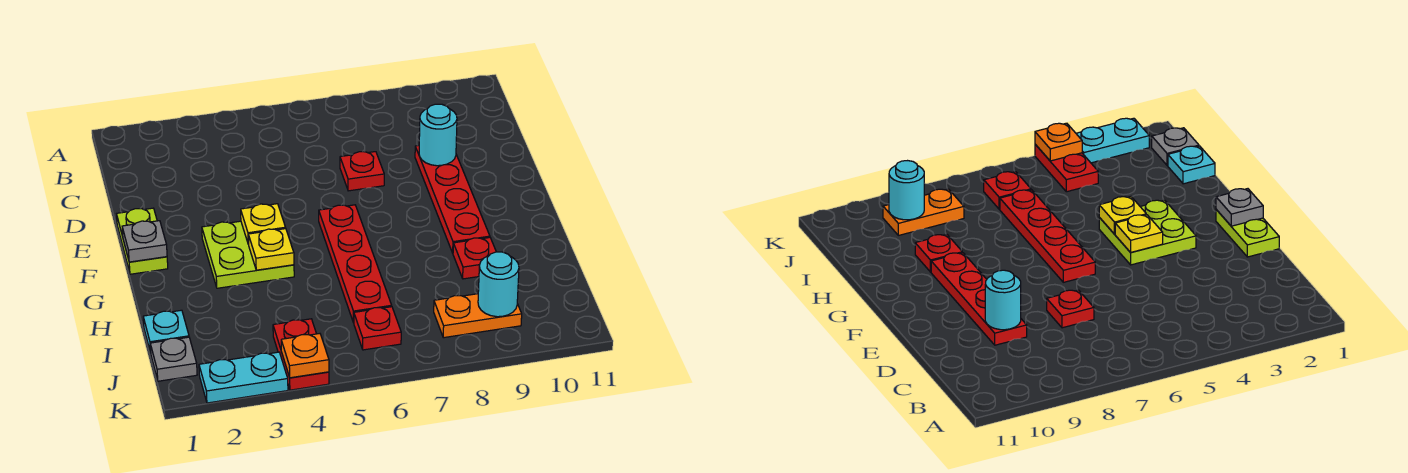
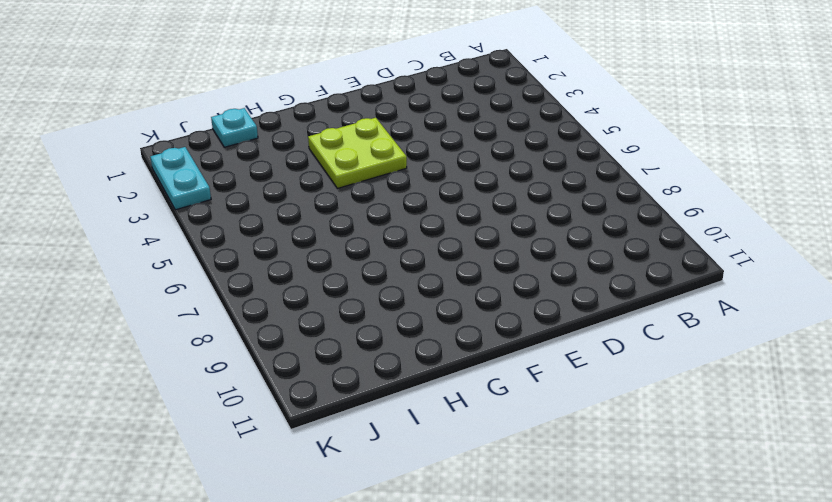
none -> red plate D7 level 1
none -> red plate D9:G9 level 1
none -> lime plate E1:F1 level 1

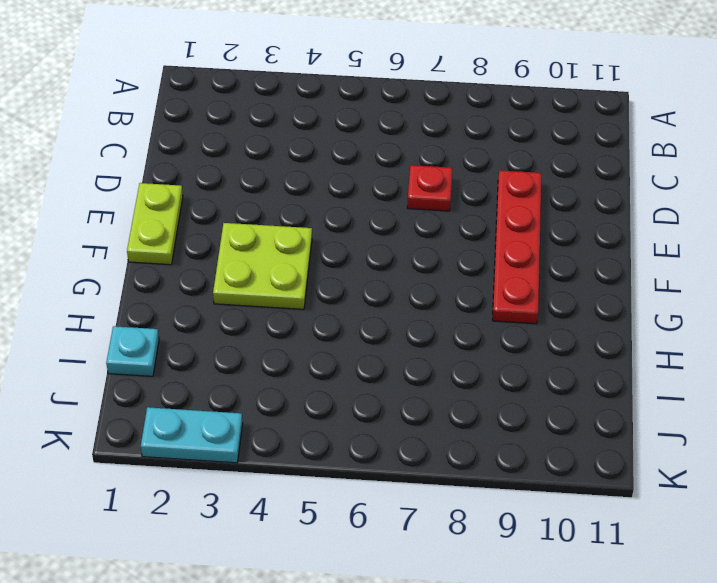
none -> red plate F6:I6 level 1
none -> red plate H9 level 1
none -> grey plate J1 level 1

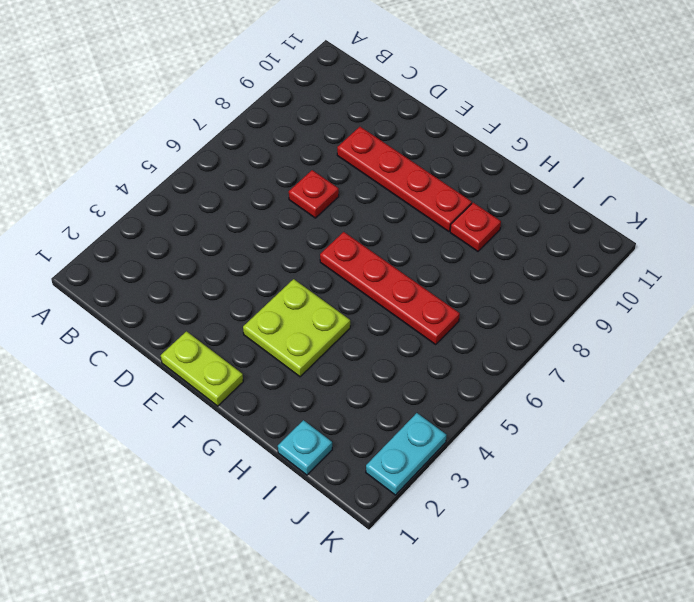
none -> grey plate J1 level 1
none -> red plate J4:K4 level 1
none -> red plate J6 level 1

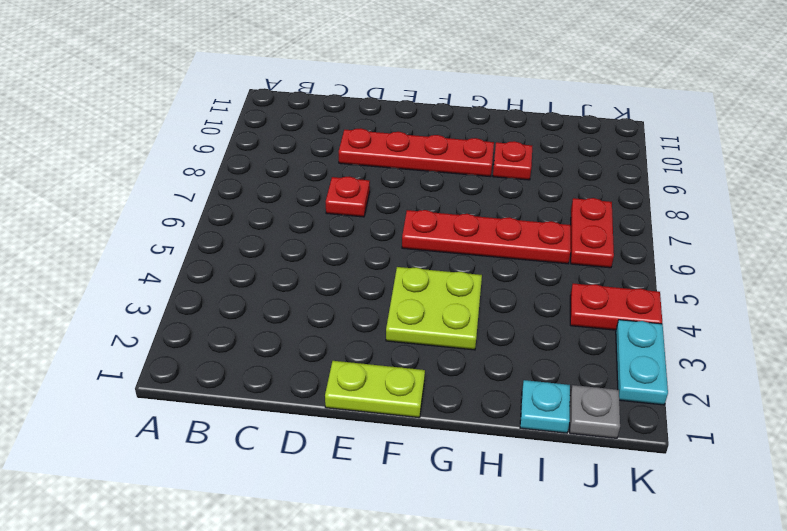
red plate J6:J7 level 1 -> red plate J6 level 1
none -> orange plate J8:J9 level 1
none -> cyan round brick D9 level 2
none -> grey plate F1 level 2

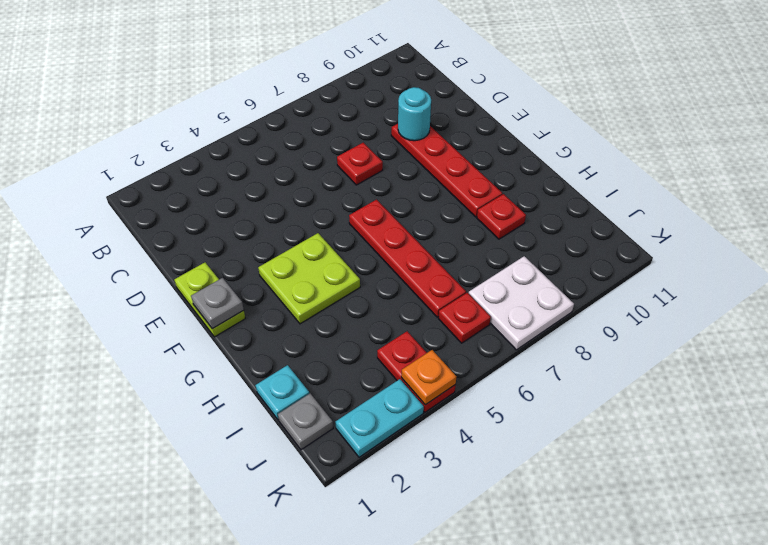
white plate J7:K8 level 1 -> orange plate J8:J9 level 1
none -> yellow plate F4 level 2
none -> yellow plate G4 level 2
none -> cyan round brick J9 level 2

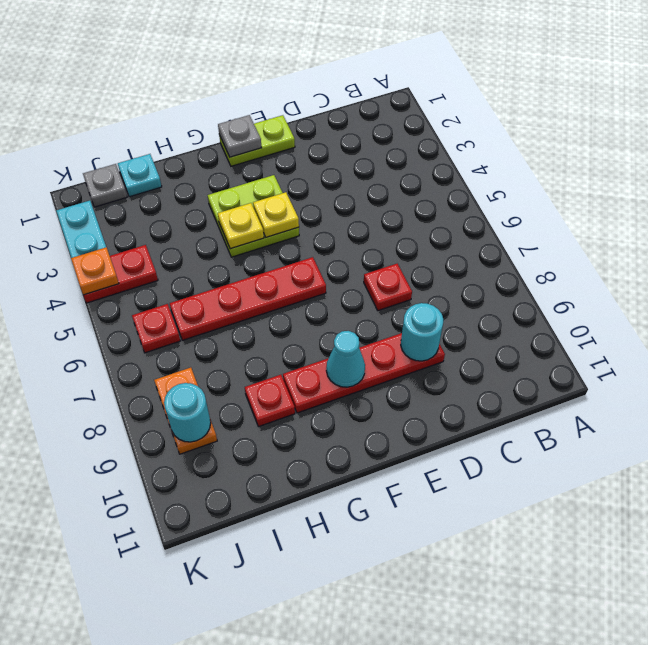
cyan cone F9 level 2 -> none

